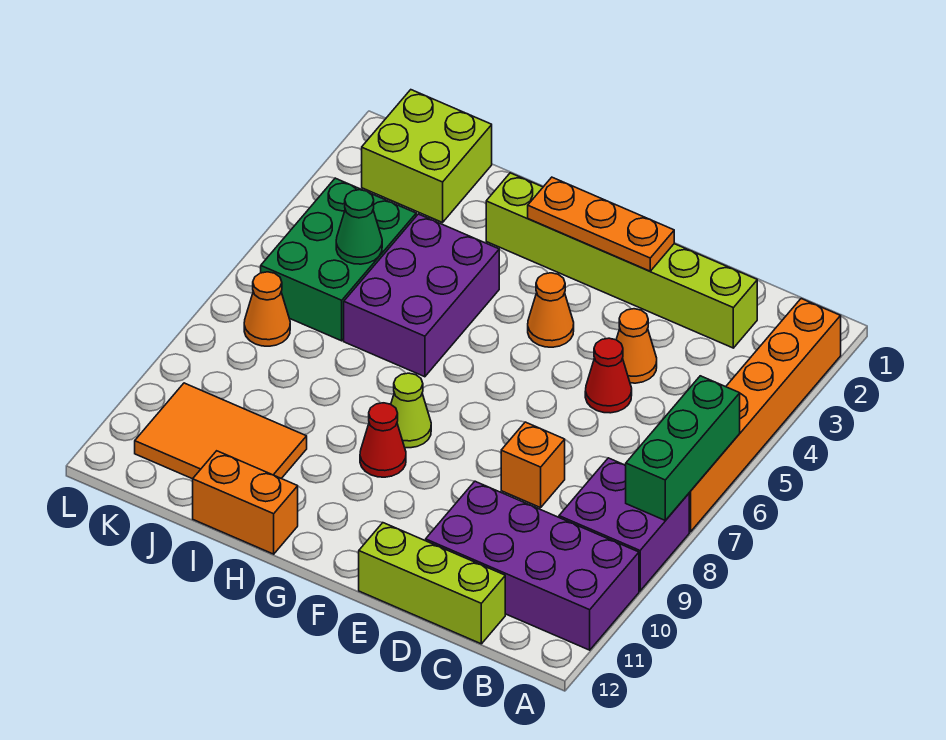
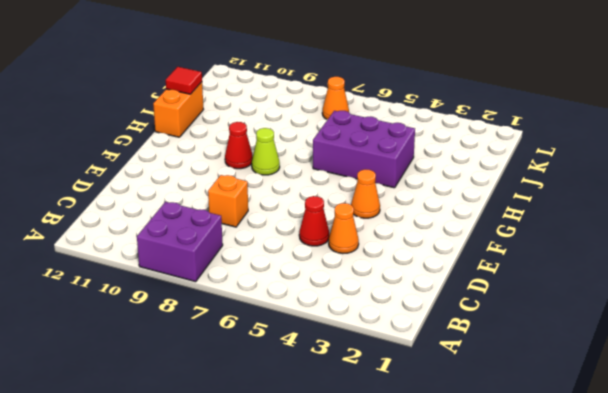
red tile I12 level 2 -> none
none -> orange brick A2:A7 level 1
none -> purple brick A10:D11 level 1
none -> lime brick C2:H2 level 1

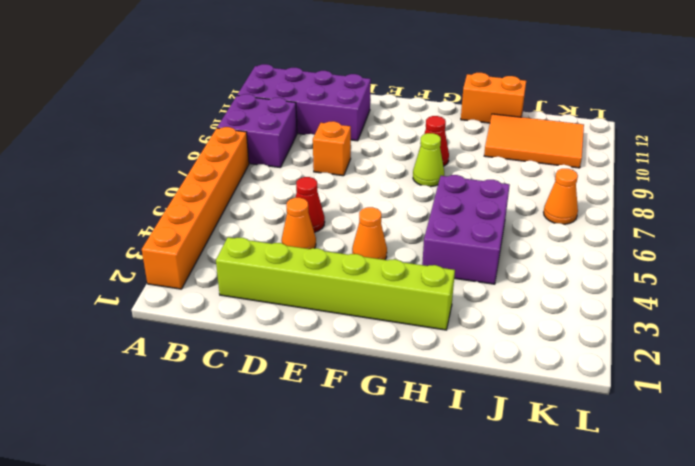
none -> lime brick C12:E12 level 1
none -> lime brick J1:K2 level 1
none -> green brick J4:K6 level 1

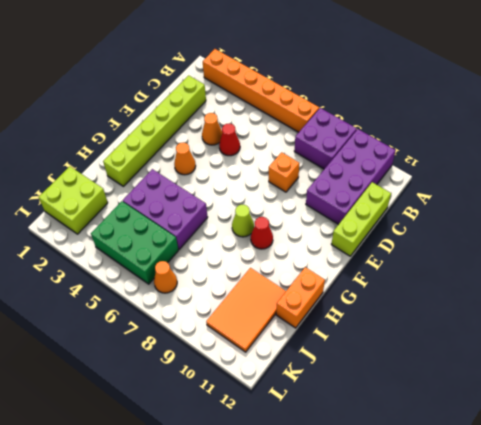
none -> green brick A6:A8 level 2
none -> orange plate E2:G2 level 2
none -> green cone J5 level 2

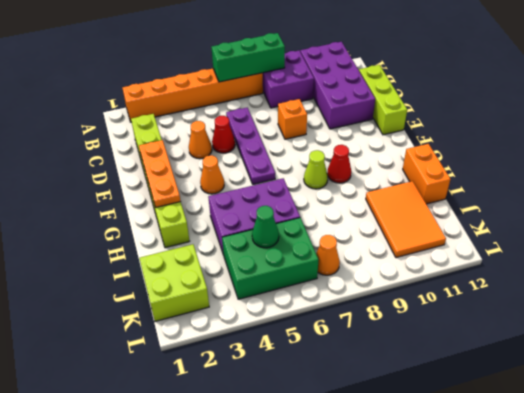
purple plate C6:F6 level 1 -> none

